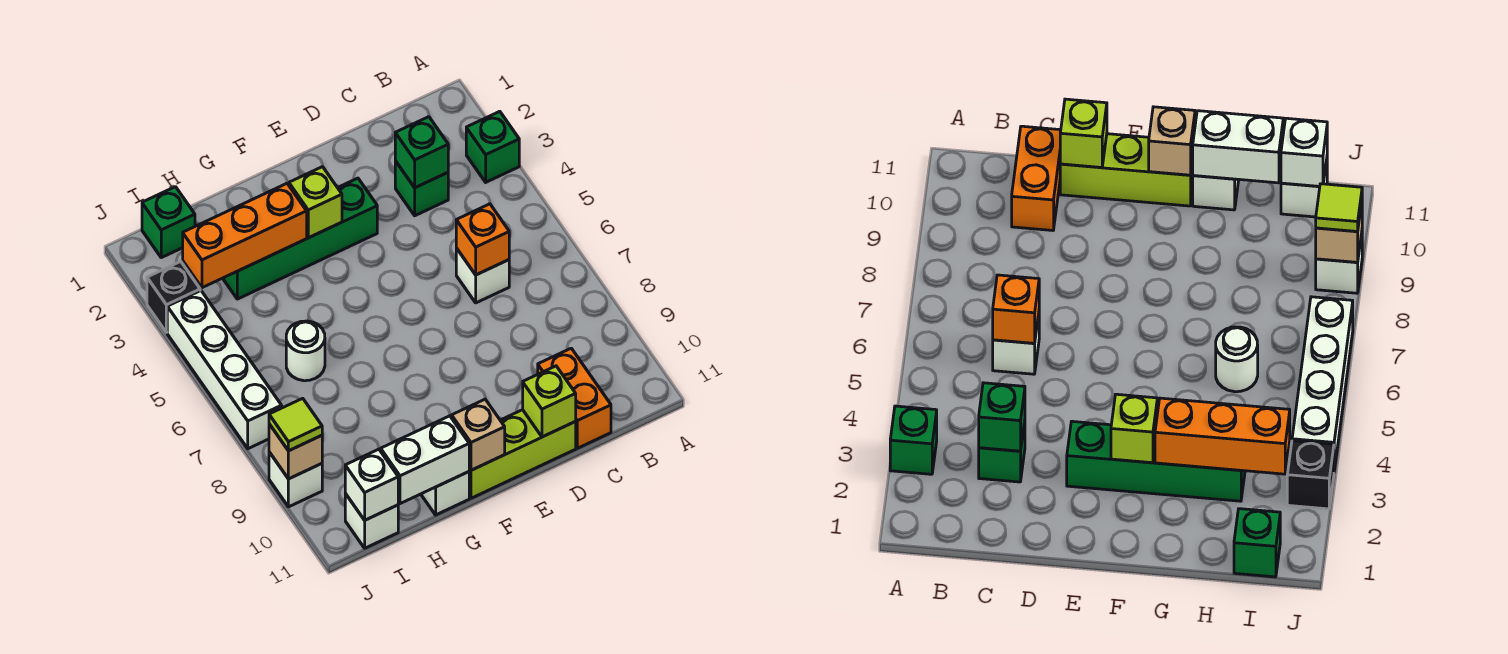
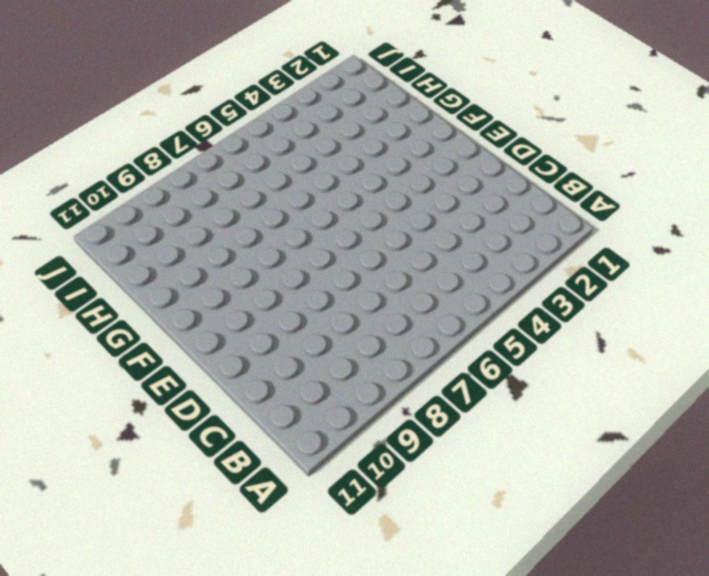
none -> green brick A3 level 1
none -> green brick C3 level 1
none -> white brick C6 level 1

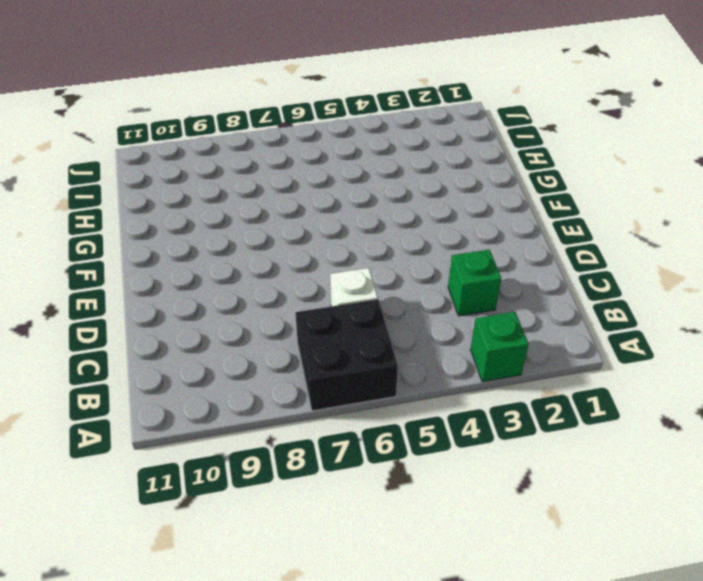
black brick A6:B7 level 1 -> none
none -> orange brick C10:C11 level 1
none -> lime brick D11:F11 level 1
none -> green brick E3:H3 level 1

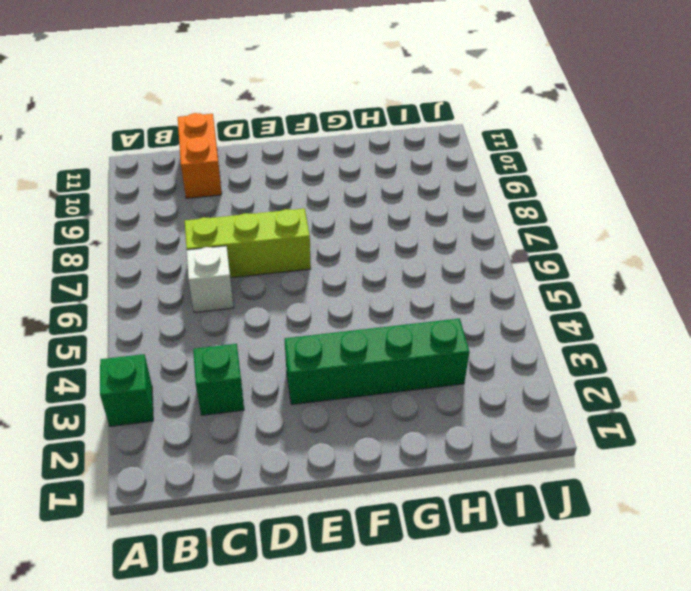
lime brick C7:E7 level 1 -> lime brick D11:F11 level 1
none -> white brick G11 level 1
none -> white round brick H6 level 1
none -> green brick I1 level 1

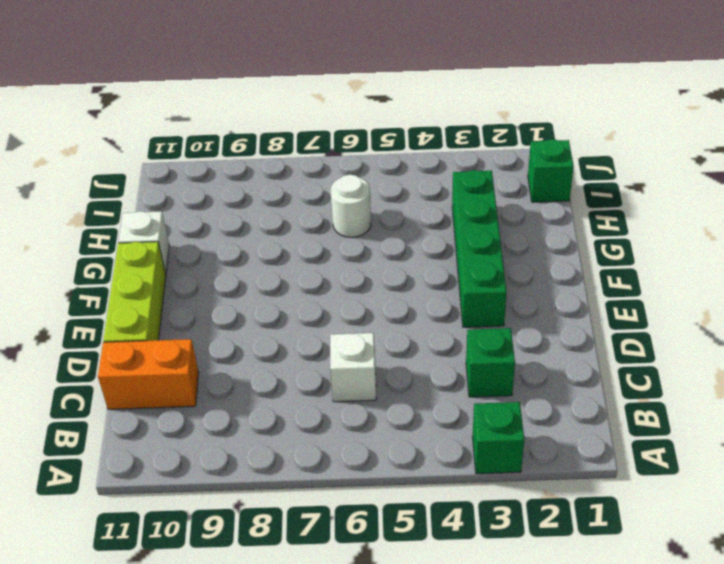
none -> white brick I11 level 1
none -> black brick J3 level 1
none -> white brick J4:J7 level 1

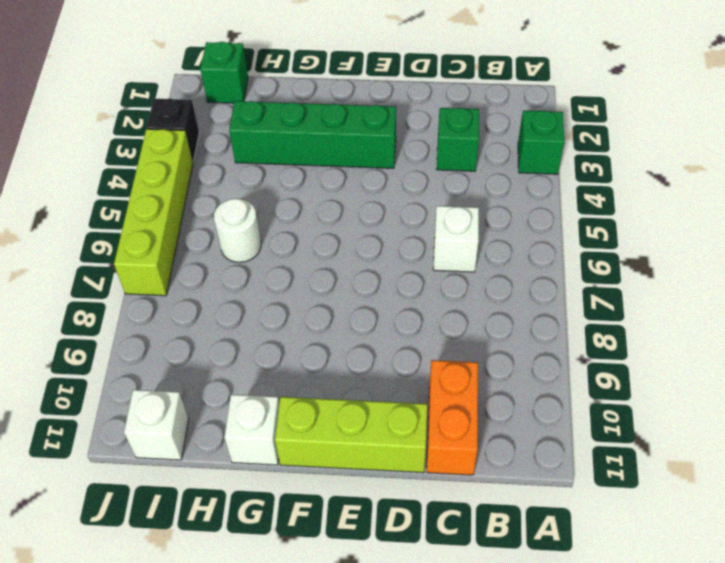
lime brick J4:J7 level 1 -> white brick J4:J7 level 1
none -> white brick J9 level 1
none -> green brick C3 level 2
none -> orange brick C6 level 2

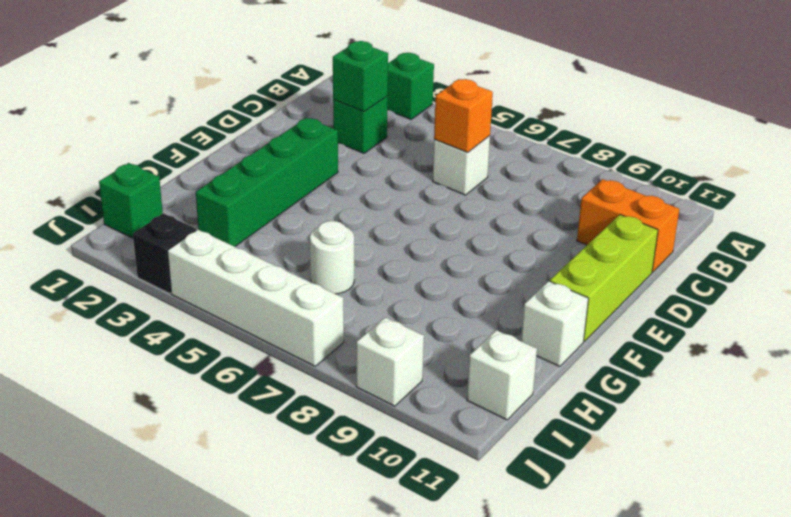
none -> lime brick D11 level 2
none -> lime brick F3 level 2
none -> tan brick F11 level 2

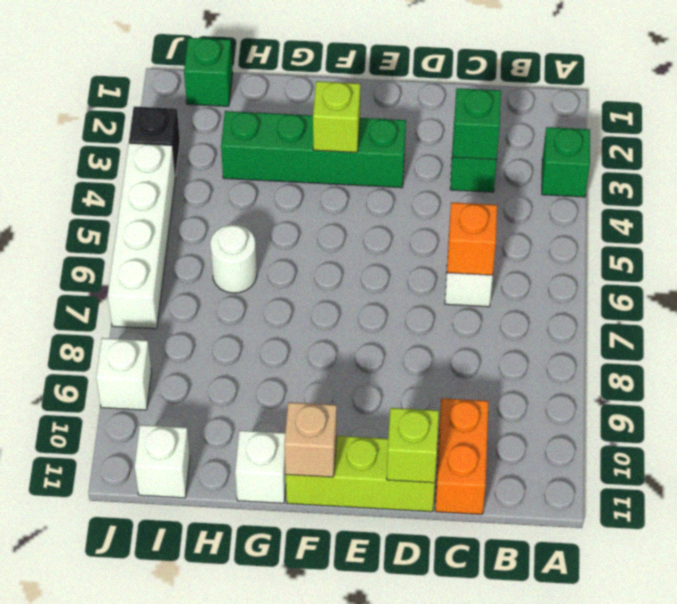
none -> orange brick G3:I3 level 2
none -> white brick G11:H11 level 2
none -> white brick I11 level 2

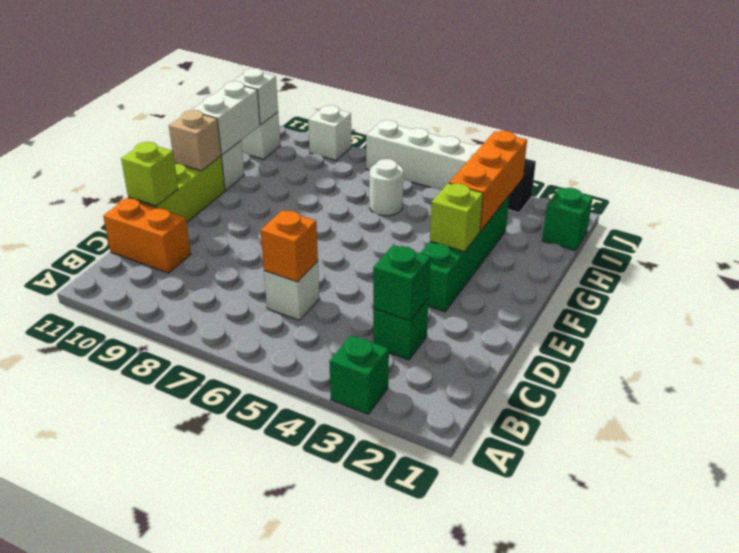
none -> tan brick J9 level 2
none -> lime tile J9 level 3

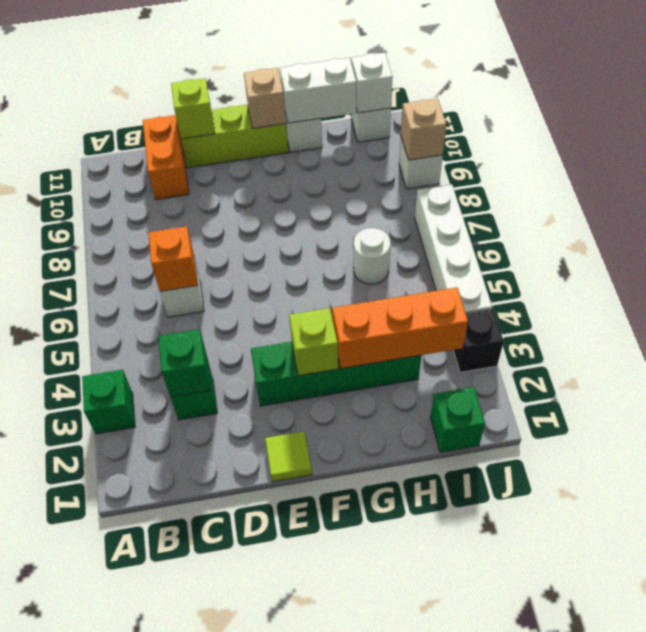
lime tile E1 level 1 -> lime tile J9 level 3

